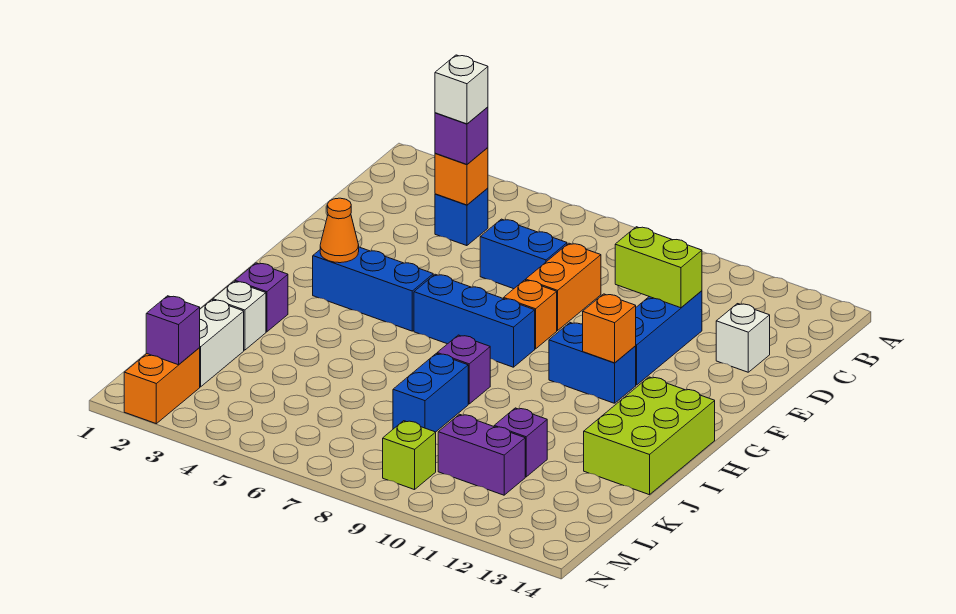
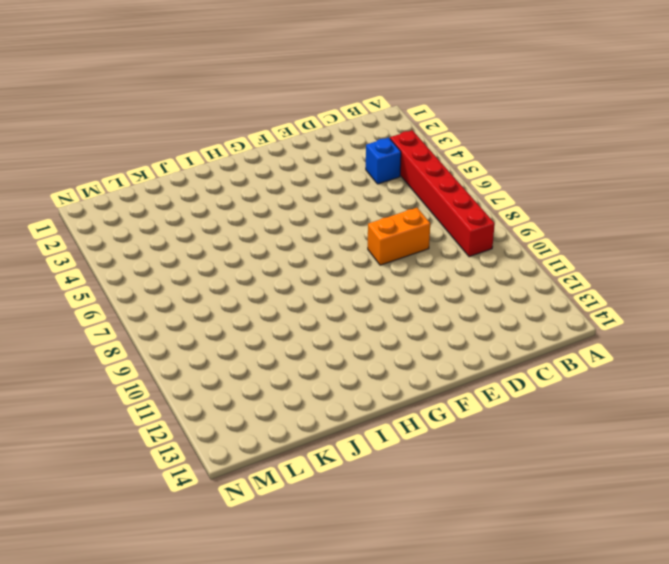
red brick B4:B9 level 1 -> none
none -> blue brick D6:D7 level 1
none -> blue brick D11:F11 level 1
none -> white brick D13 level 1

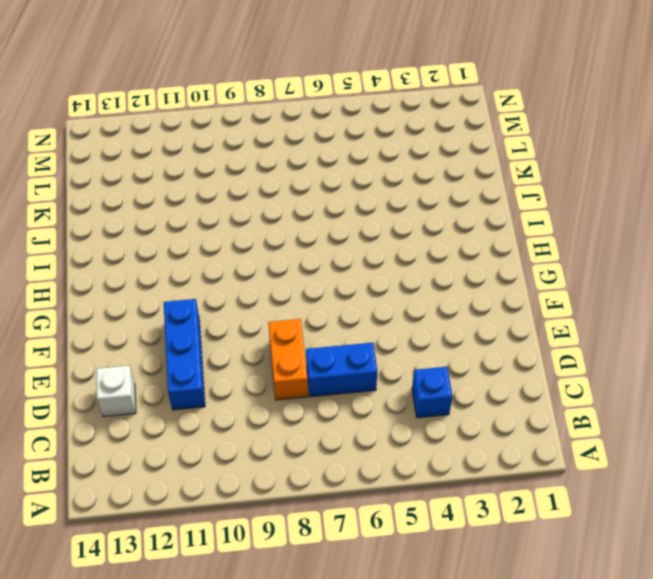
none -> orange brick F8 level 1
none -> blue brick G3:G5 level 1
none -> blue brick G6:G8 level 1

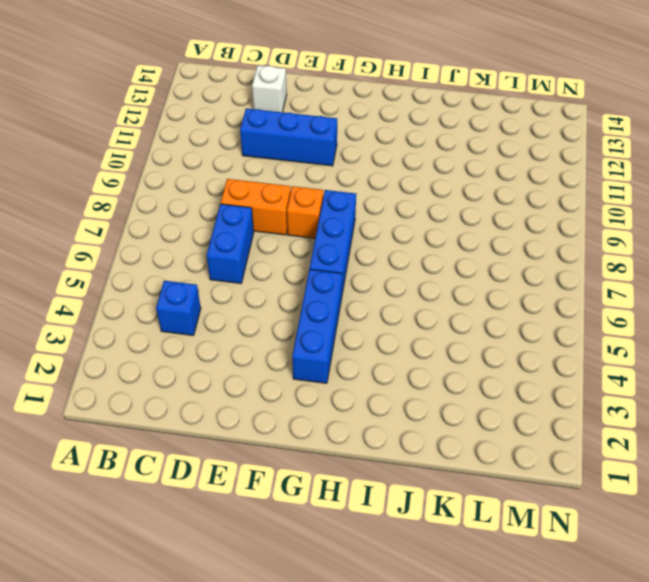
none -> blue brick G10:G11 level 1
none -> lime brick H13:J14 level 1
none -> purple brick I2 level 1

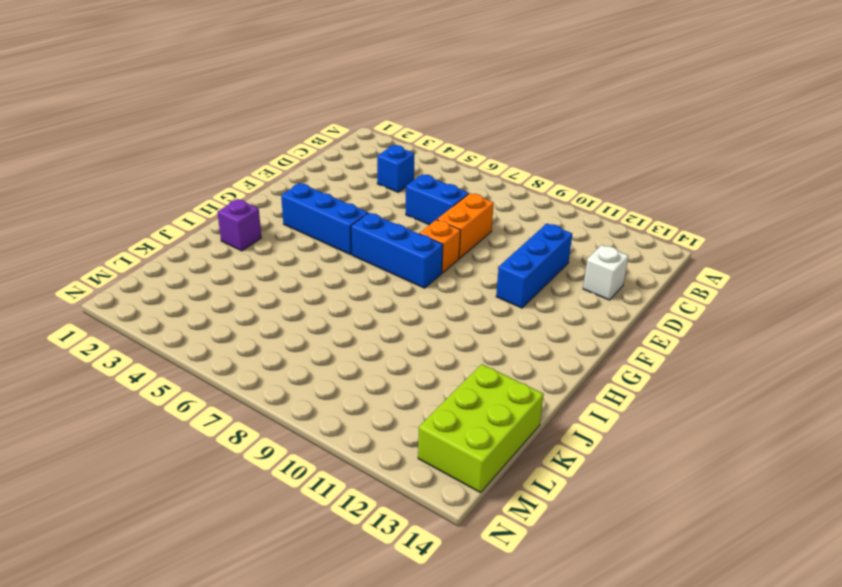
lime brick K13:M14 level 1 -> lime brick H13:J14 level 1
none -> blue brick G10:G11 level 1
none -> purple brick I8 level 1
none -> white brick J2 level 1

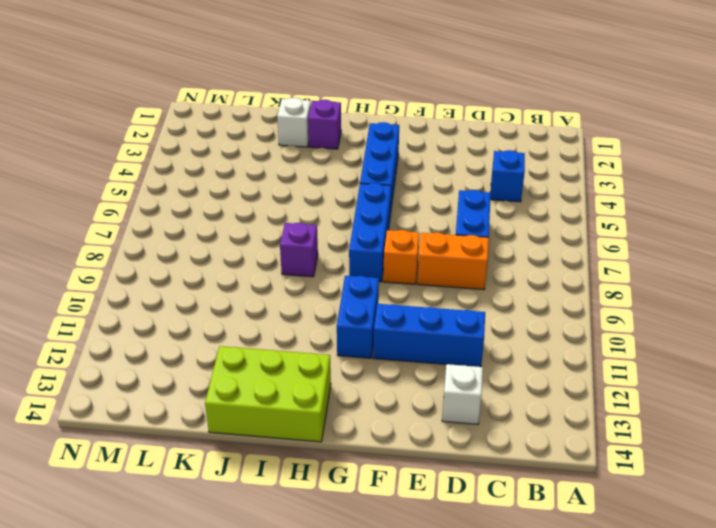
none -> blue brick J8:K8 level 1
none -> white brick K2:L2 level 1
none -> purple brick K11 level 1

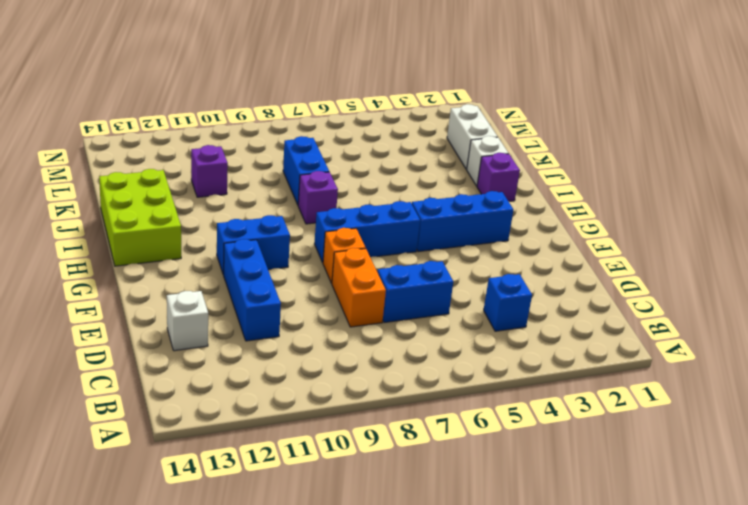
none -> purple brick L10:L11 level 1
none -> orange brick M2:N2 level 1
none -> lime brick M9 level 1

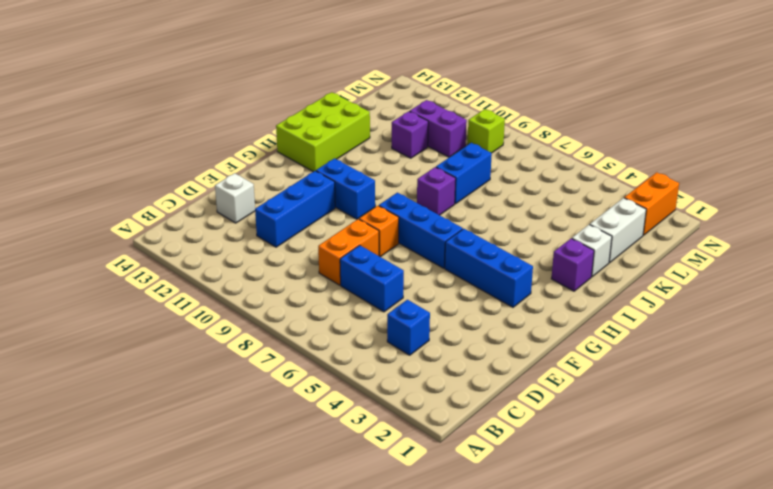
none -> orange brick C4 level 2
none -> lime brick D10:D11 level 2
none -> orange cone G3 level 2

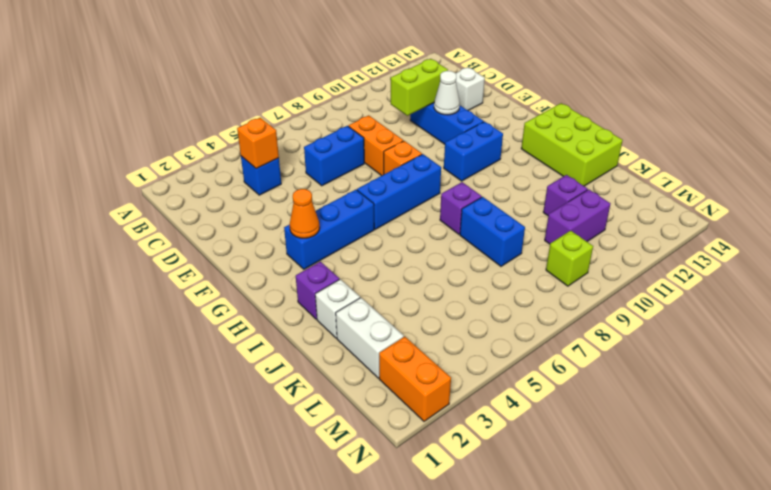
white cone E11 level 2 -> none
none -> orange brick G11 level 2
none -> purple brick M2 level 2
none -> purple brick C4 level 3

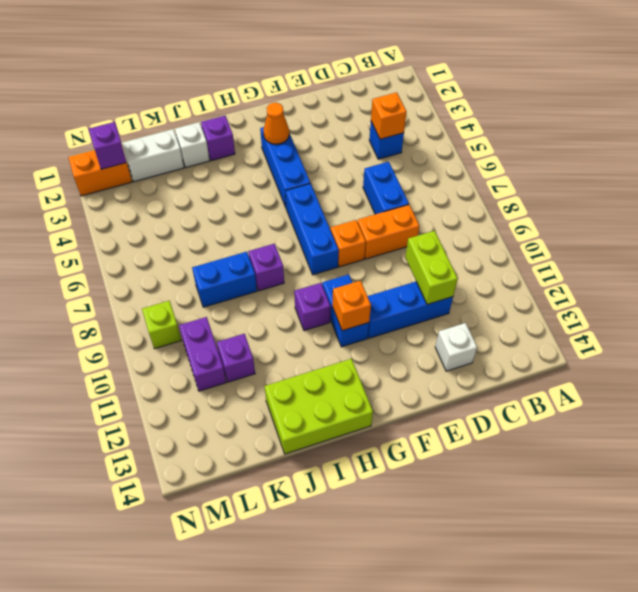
purple brick H10 level 1 -> purple brick C4 level 3
none -> white brick C4 level 4

